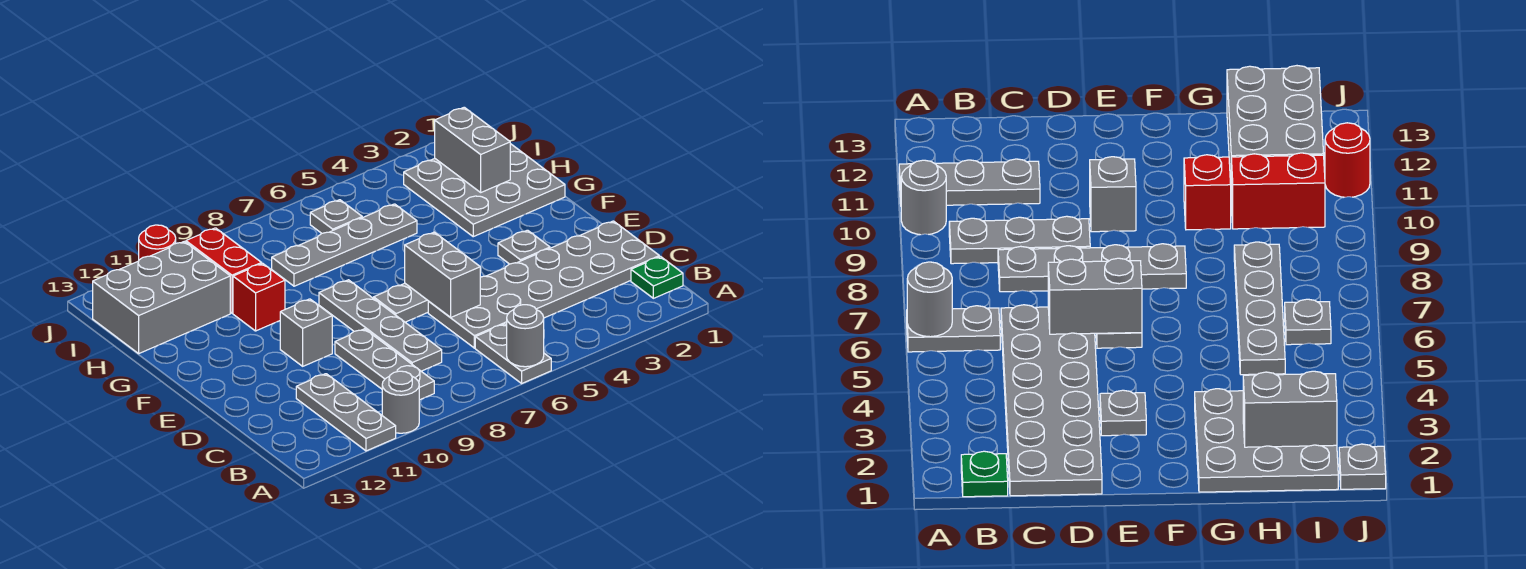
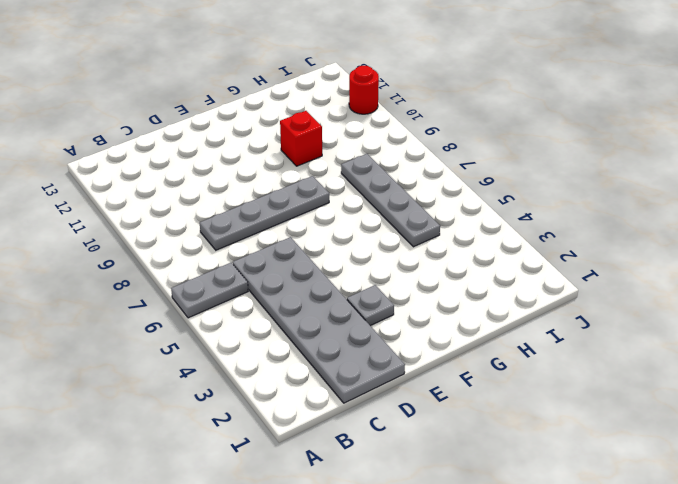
none -> grey round brick A10 level 1
none -> grey plate A11:C11 level 1
none -> green plate B1 level 1

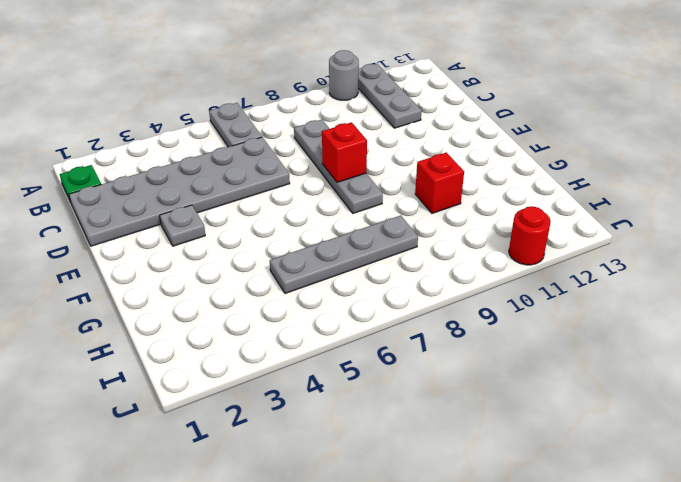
red brick E8 level 2 -> none
none -> grey plate B9:D9 level 1
none -> grey plate E6:E7 level 1
none -> grey brick E10 level 1

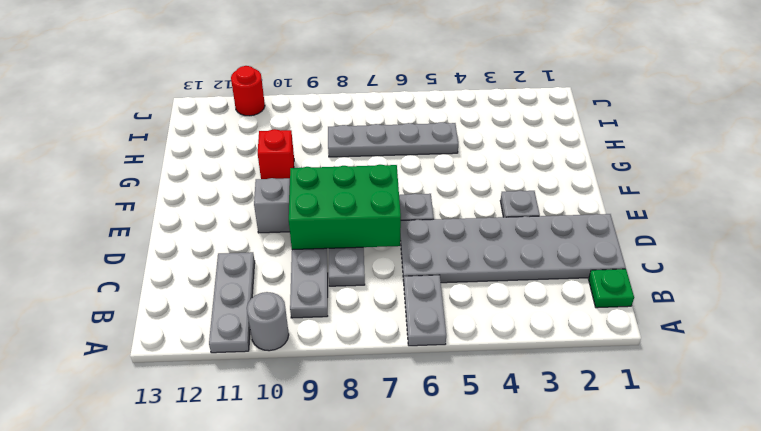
green brick D7:E9 level 2 -> none
none -> grey plate G1:I3 level 1
none -> red brick H10:I10 level 1
none -> grey brick H11:I13 level 1

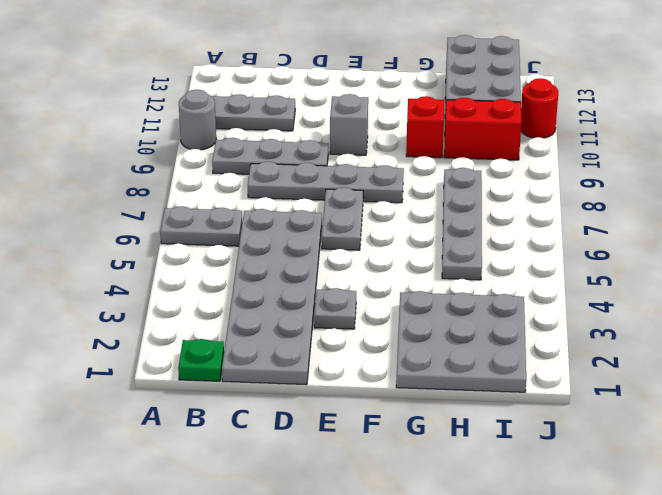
none -> grey plate I6 level 1
none -> grey plate J1 level 1
none -> grey round brick A6 level 2

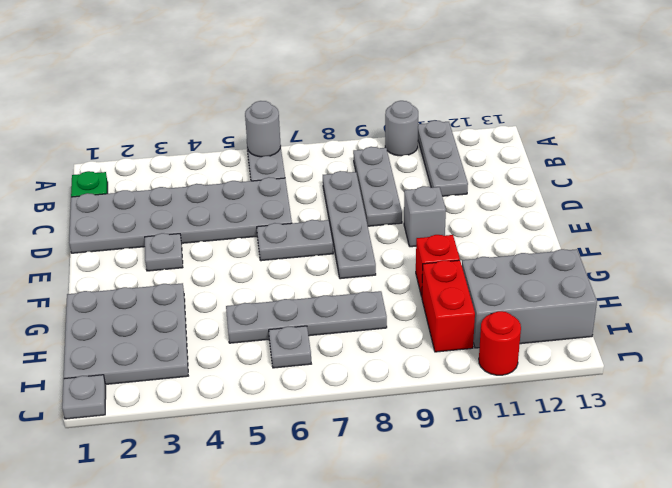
none -> grey brick D6:E6 level 2
none -> grey brick H2:I2 level 2

